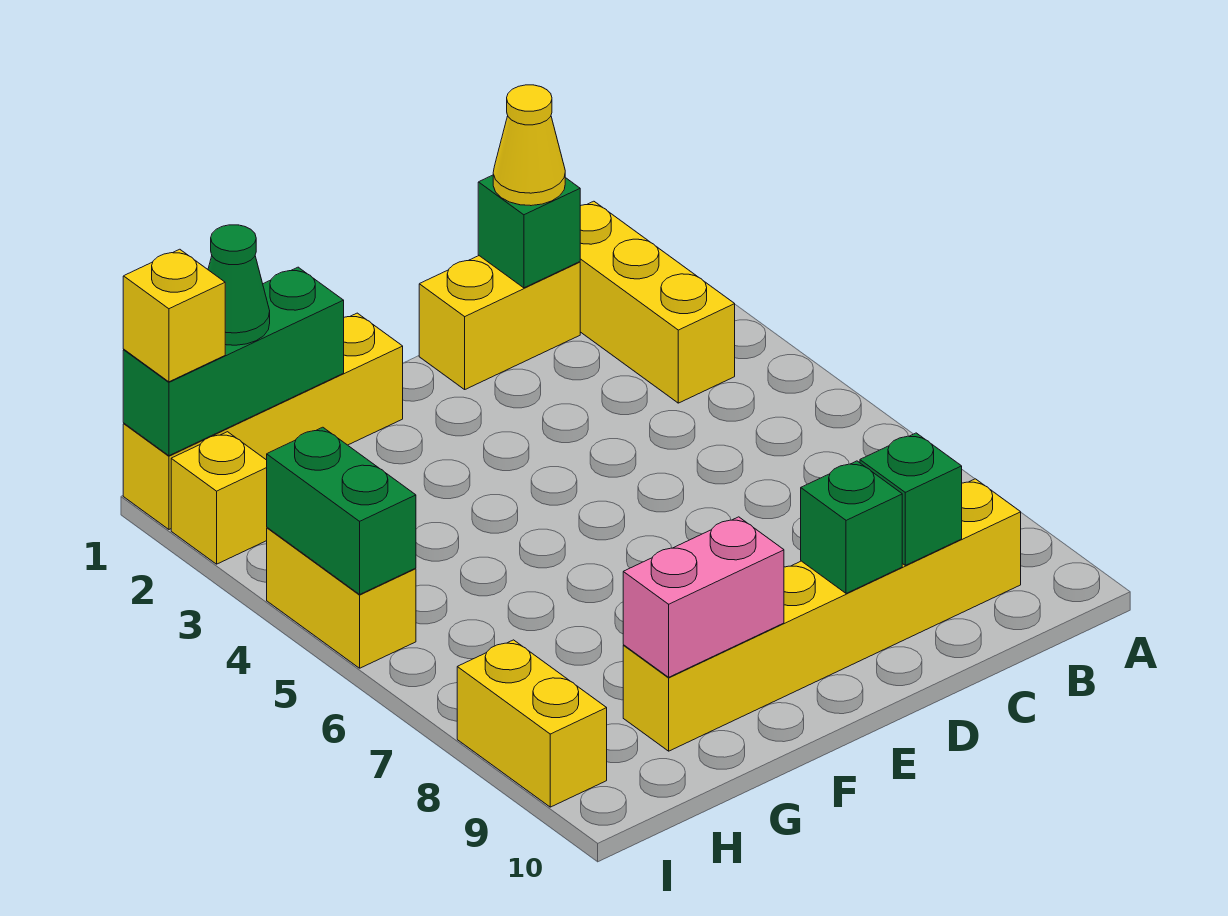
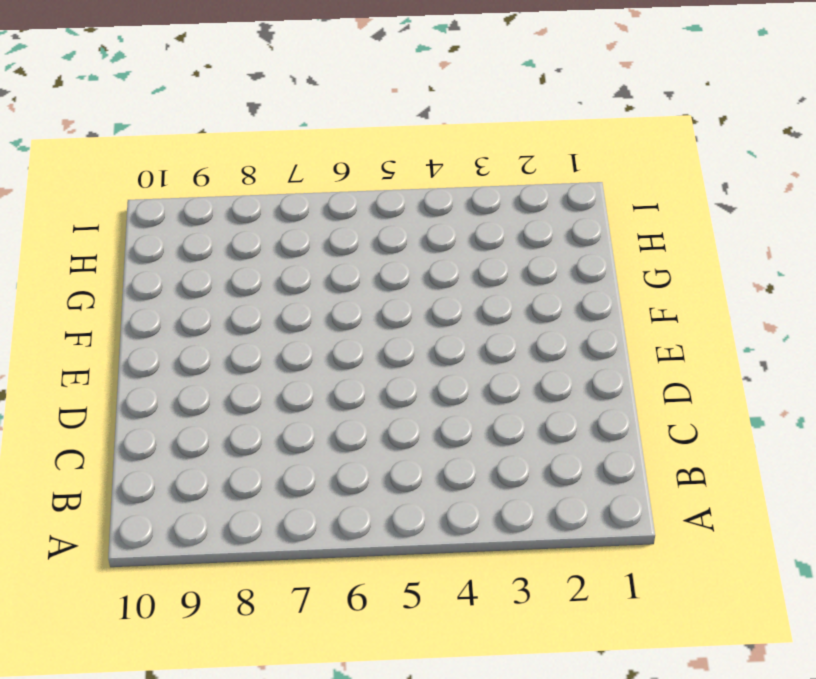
none -> yellow brick B1:B3 level 1
none -> yellow brick B9:G9 level 1
none -> yellow brick C1:D1 level 1

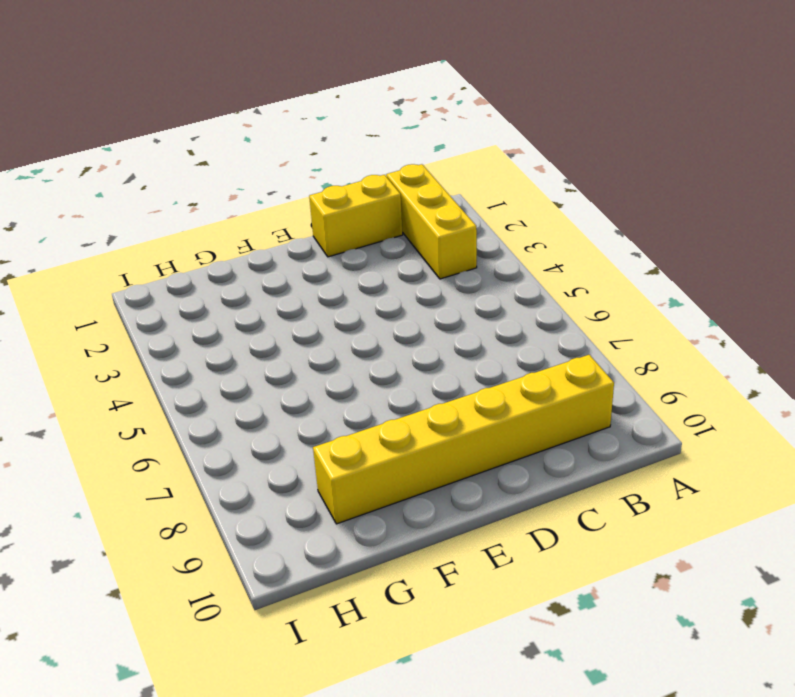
none -> yellow brick F1:I1 level 1
none -> yellow brick I2 level 1
none -> yellow brick I4:I5 level 1

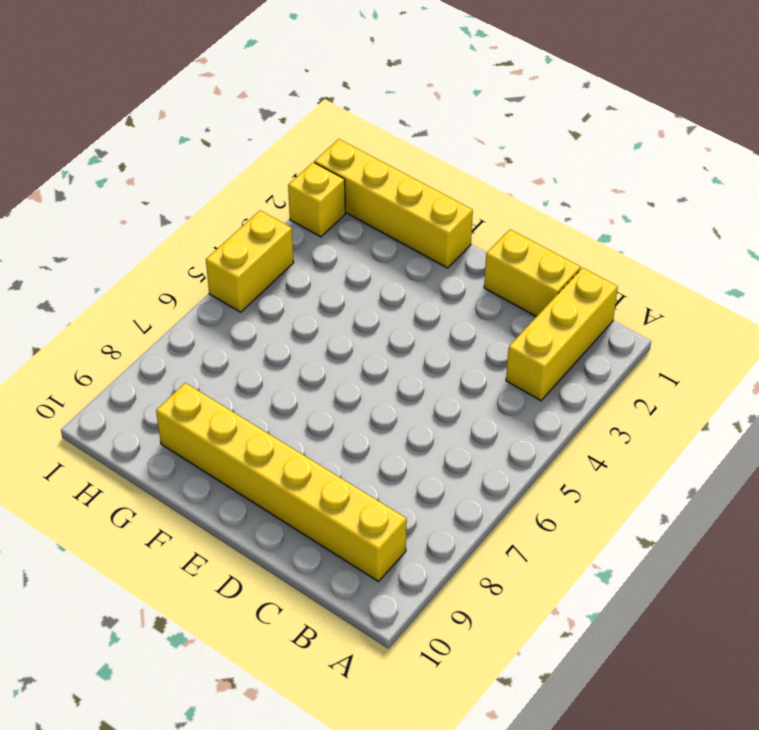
none -> yellow brick I8:I9 level 1
none -> green brick C1 level 2
none -> green brick C9 level 2

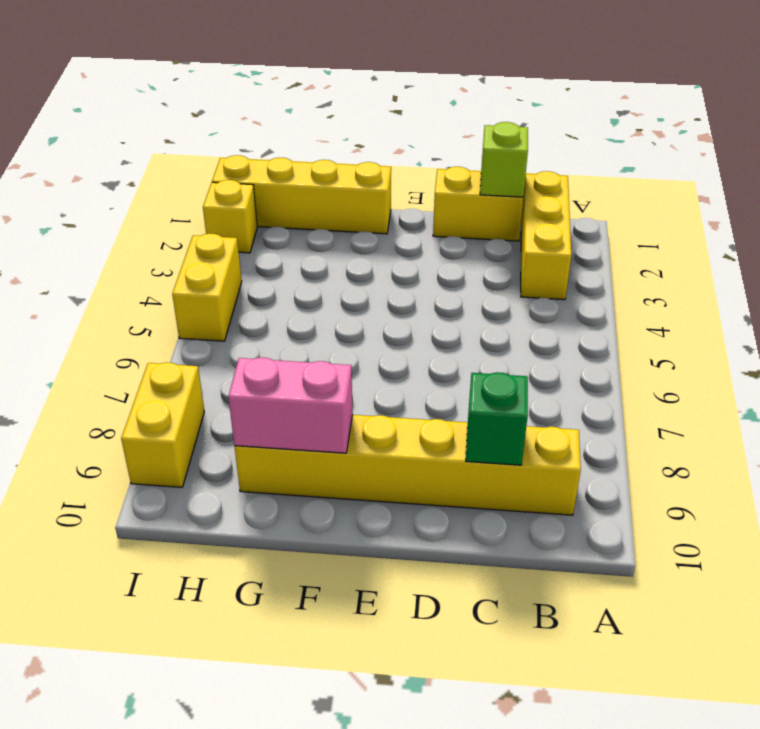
lime brick C1 level 2 -> green brick C1 level 2
none -> green brick D9 level 2
none -> green brick G1:I1 level 2
none -> green brick I4:I5 level 2

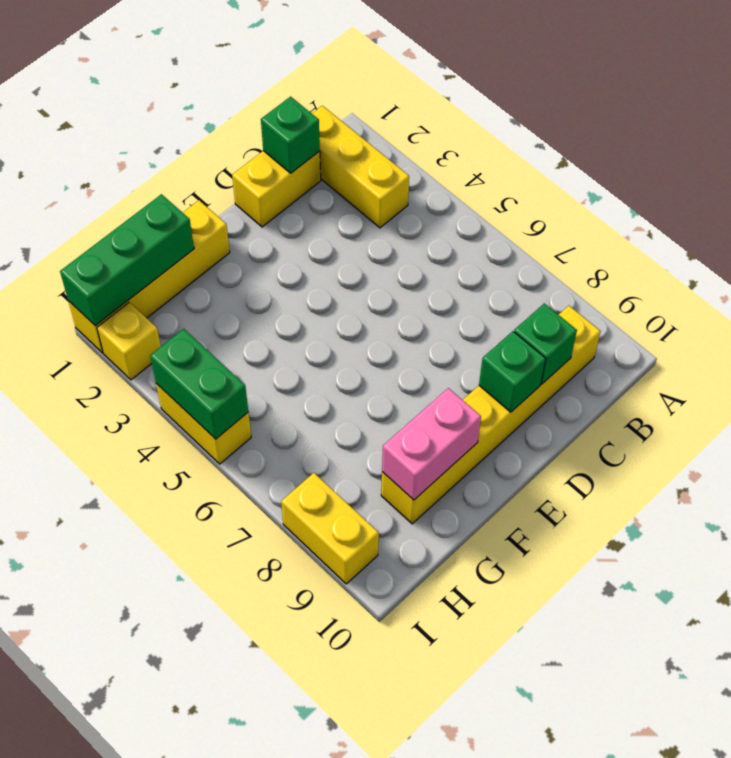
none -> yellow cone C1 level 3
none -> green cone H1 level 3
none -> yellow brick I1 level 3

